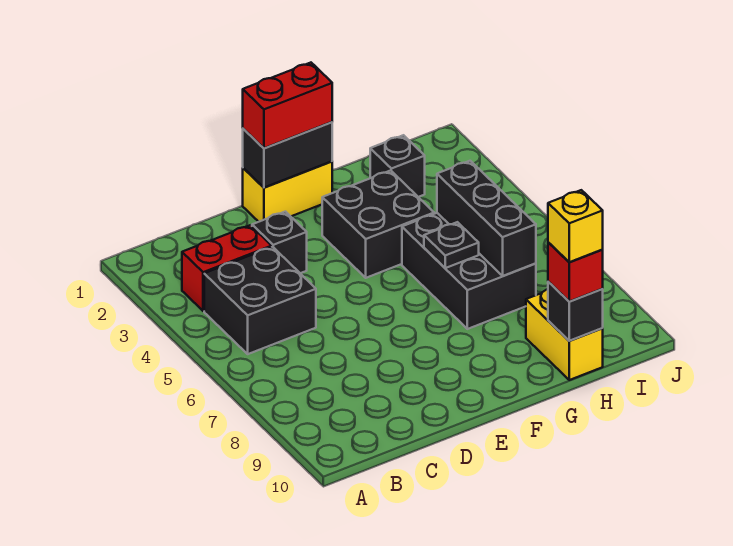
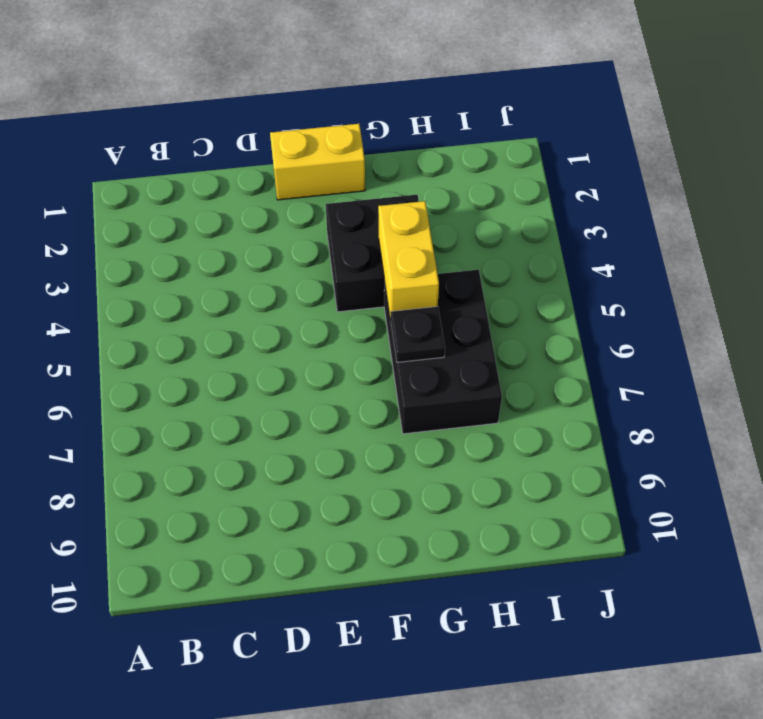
yellow brick G4:G5 level 2 -> yellow brick H9:H10 level 1
none -> red brick B3:C3 level 1
none -> black brick B4:C5 level 1
none -> black brick D3 level 1

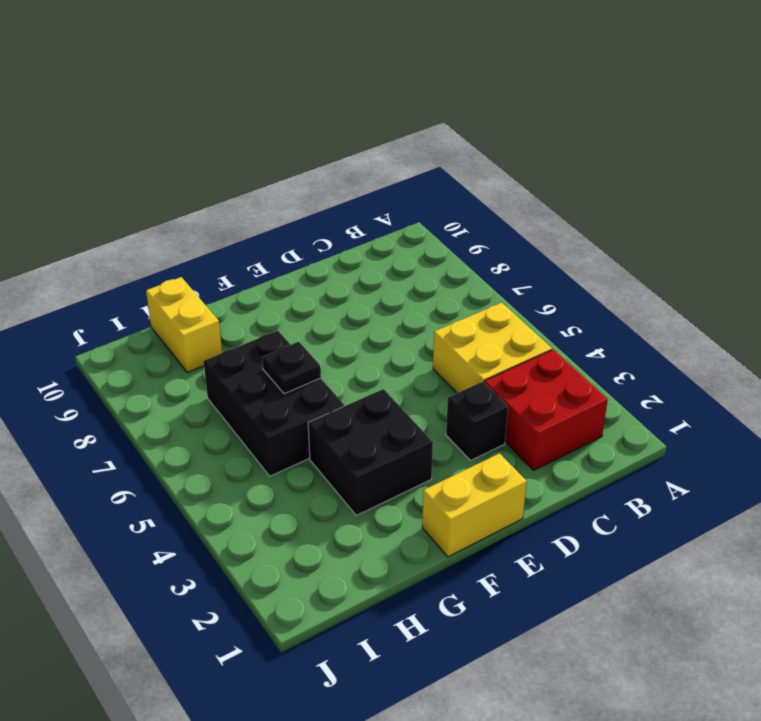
red brick B2:C3 level 1 -> red brick B3:C3 level 1
yellow brick B4:C5 level 1 -> black brick B4:C5 level 1
none -> black brick H2 level 1
none -> black brick E1:F1 level 2
none -> black brick H5:H7 level 2

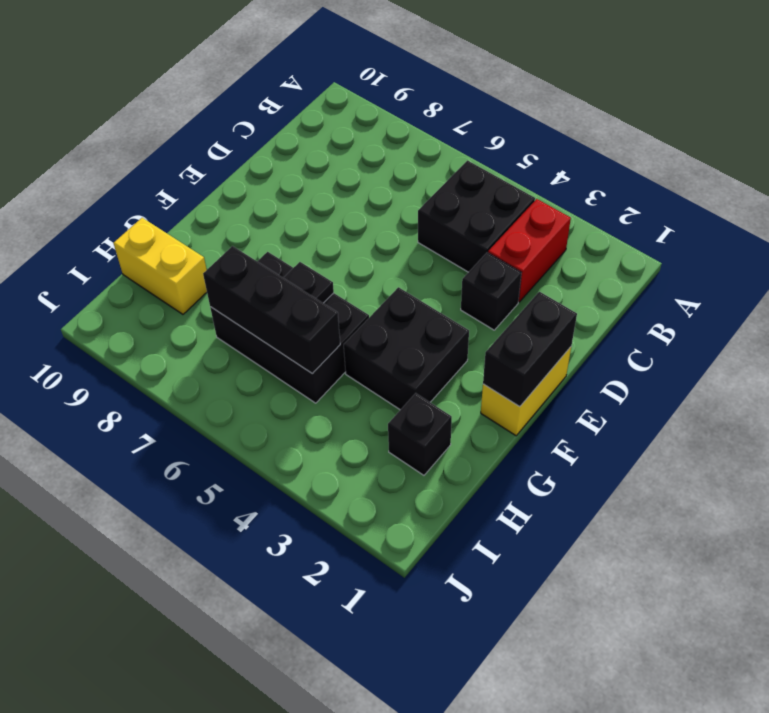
none -> black brick H10 level 2
none -> red brick E1:F1 level 3
none -> red brick H10 level 3

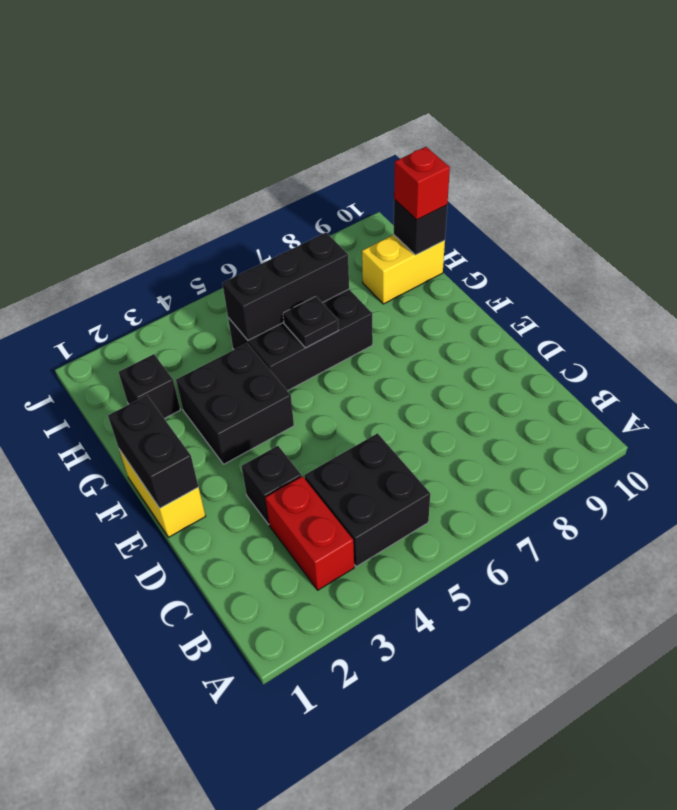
none -> red brick E1:F1 level 3
none -> yellow brick H10 level 4

